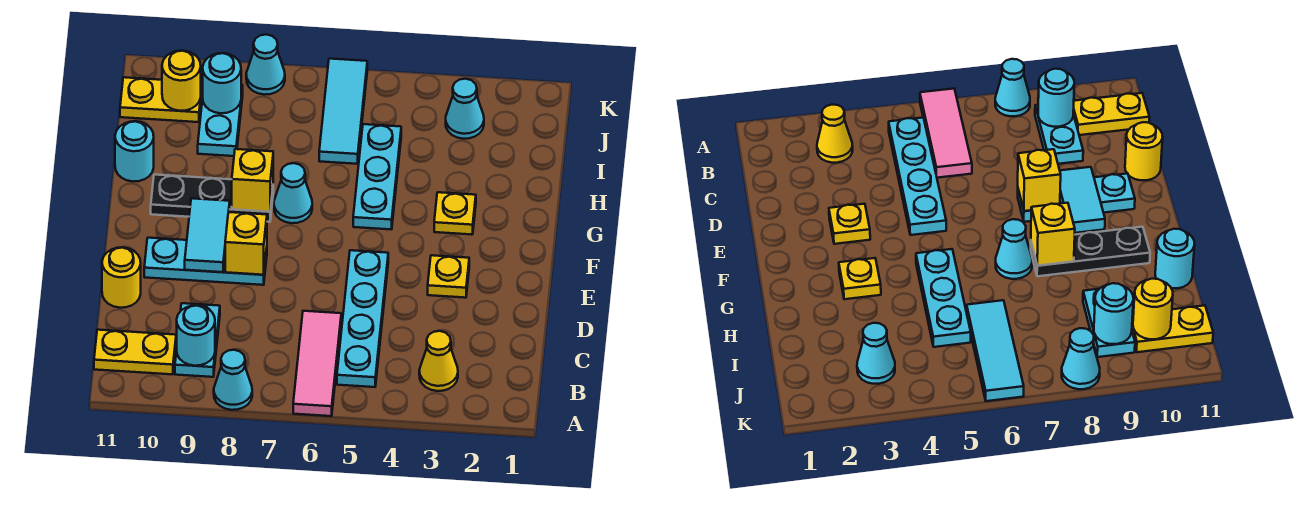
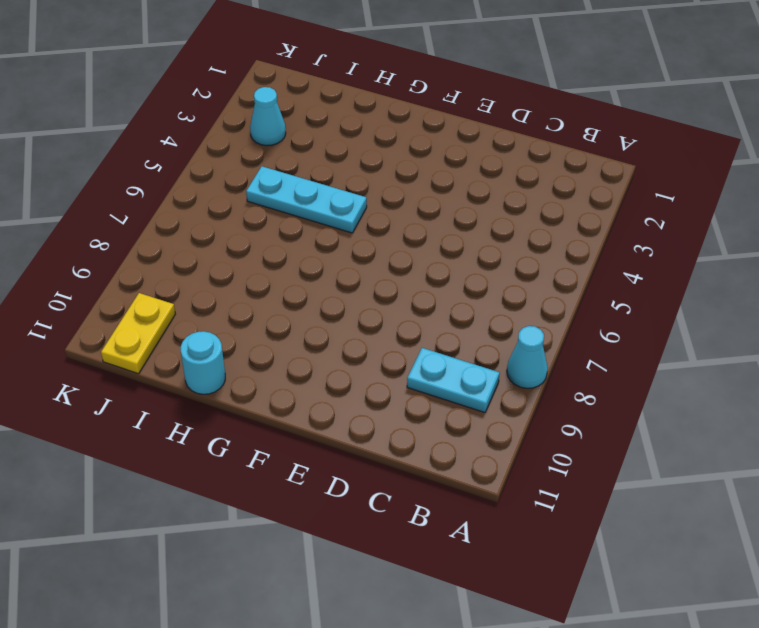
none -> pink tile A6:C6 level 1
none -> yellow cone B3 level 1
none -> cyan plate B5:E5 level 1

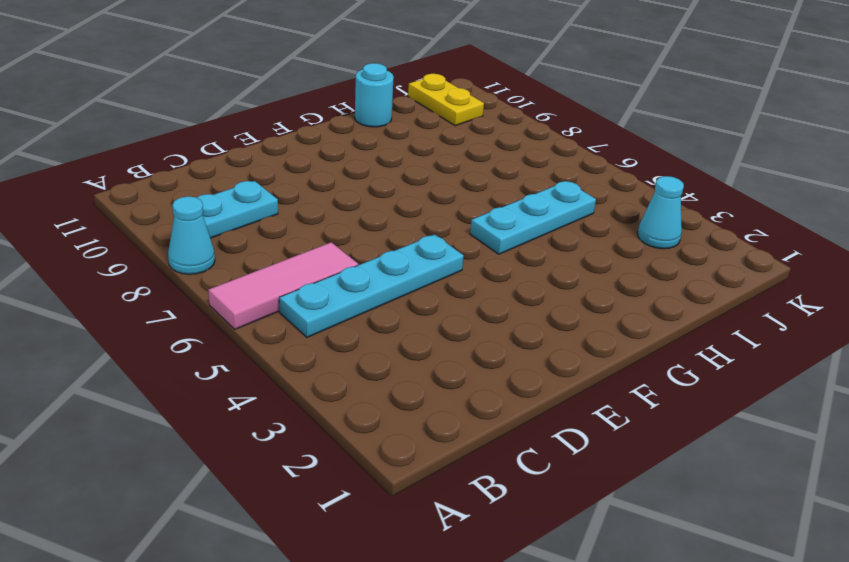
none -> yellow cone B3 level 1
none -> yellow plate B10:B11 level 1
none -> yellow round brick D11 level 1

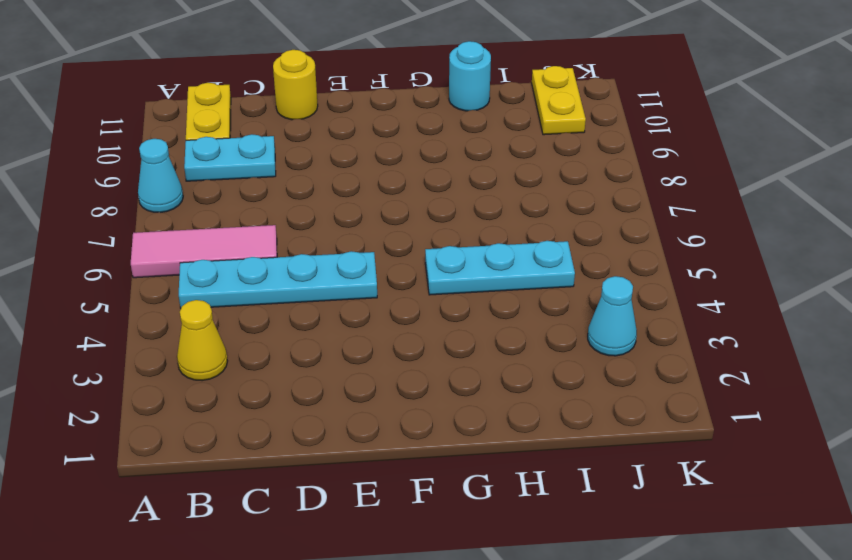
none -> yellow plate E3 level 1
none -> cyan plate E8:E10 level 1
none -> yellow plate G3 level 1

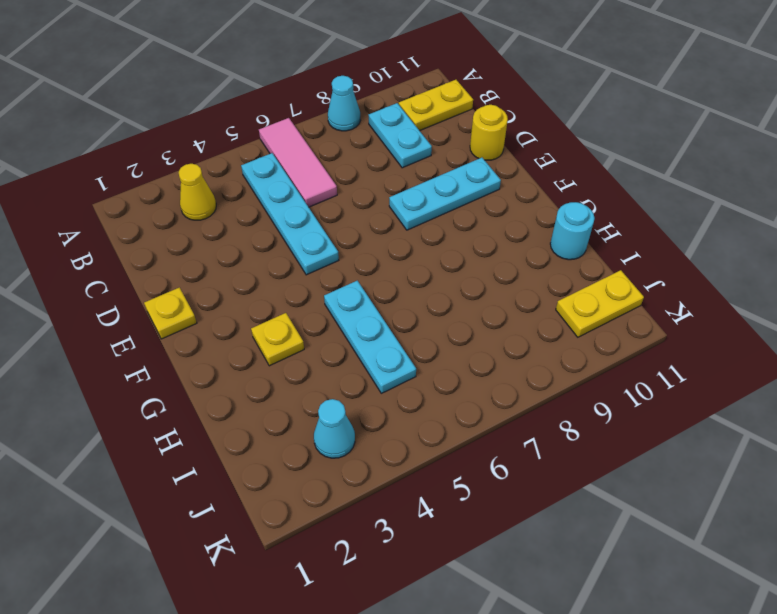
yellow plate E1 level 1 -> yellow plate E3 level 1
none -> cyan cone G7 level 1
none -> black plate G8:G10 level 1
none -> cyan tile I6:K6 level 1

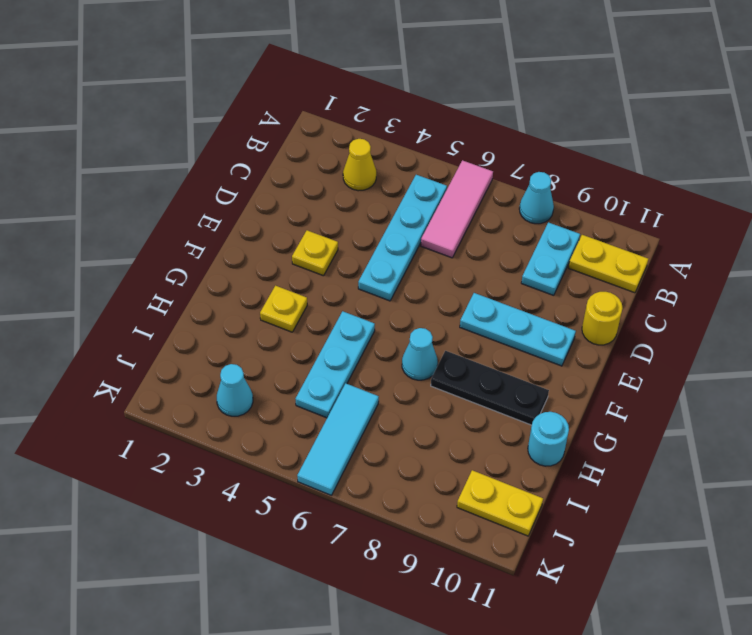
none -> cyan plate I9:J9 level 1
none -> cyan cone K8 level 1
none -> cyan round brick B9 level 2

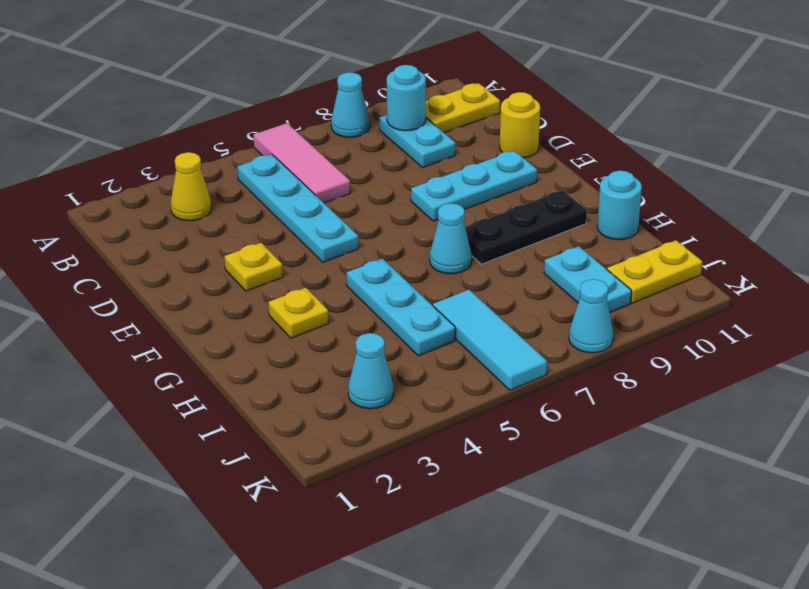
none -> yellow brick E8 level 2
none -> cyan tile E9:F9 level 2
none -> yellow brick G8 level 2

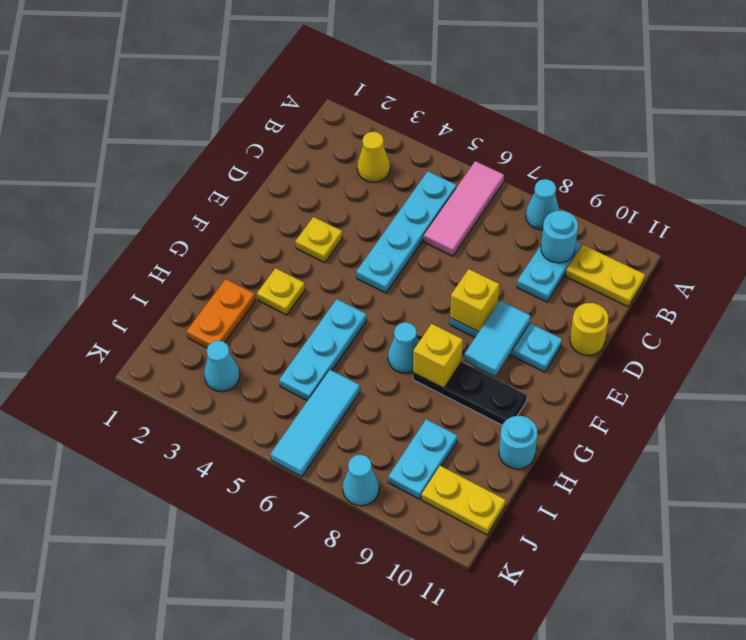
orange plate H2:I2 level 1 -> none
none -> cyan round brick J9 level 2
none -> yellow round brick J10 level 2

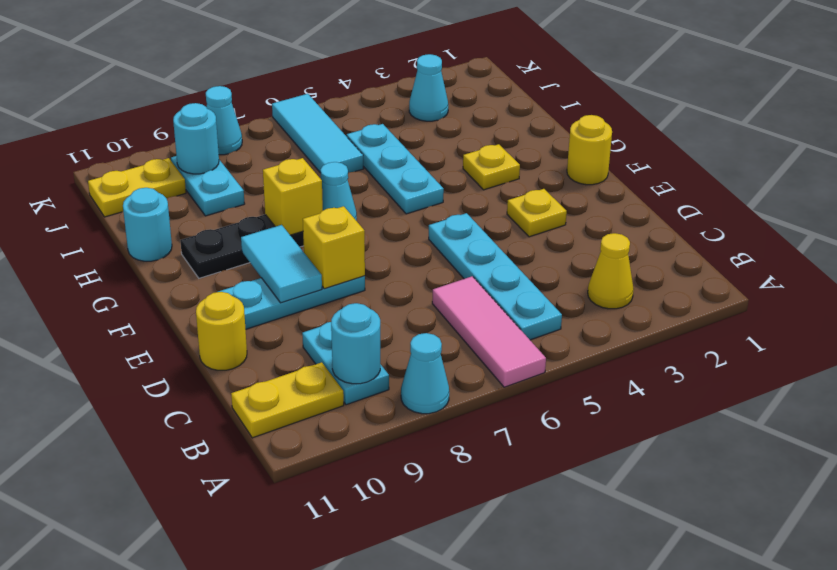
yellow round brick F1 level 1 -> yellow round brick J10 level 2

